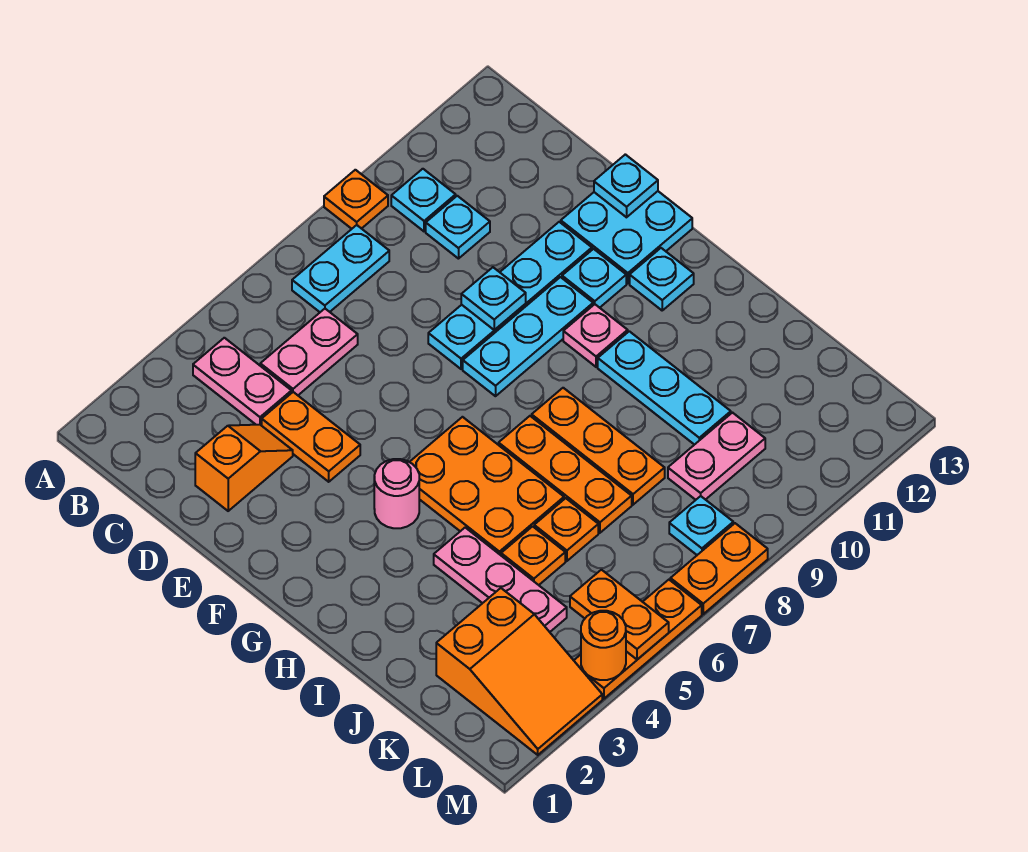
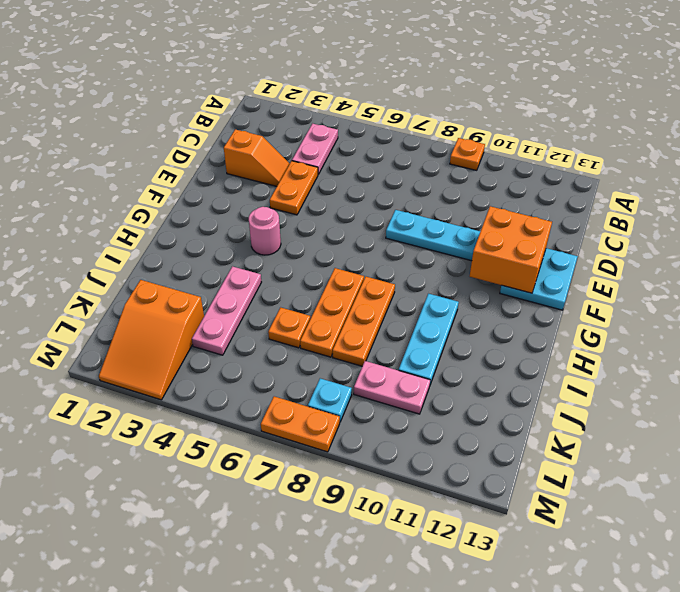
orange brick E11:F12 level 2 -> none
none -> cyan plate B7:B8 level 1
none -> cyan plate B10 level 1
none -> pink plate C5:C6 level 1
none -> cyan plate C10 level 1

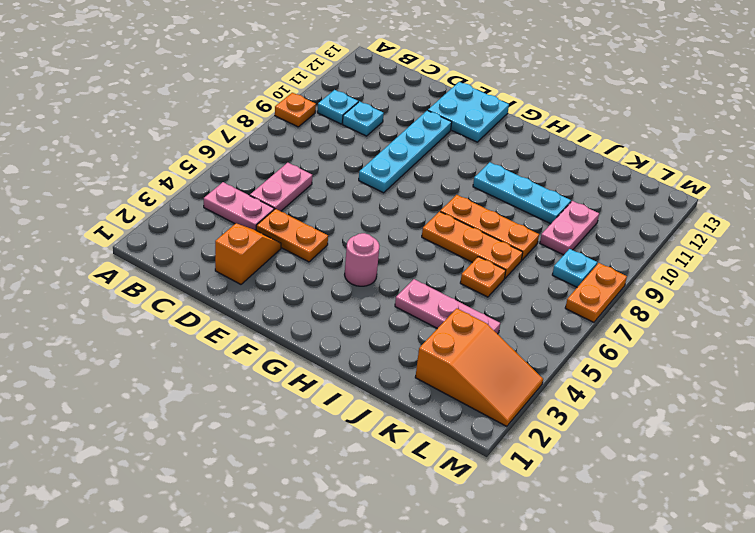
none -> cyan plate B7:B8 level 1
none -> cyan plate F8:F10 level 1
none -> cyan plate F11 level 1
none -> orange plate G5:I6 level 1

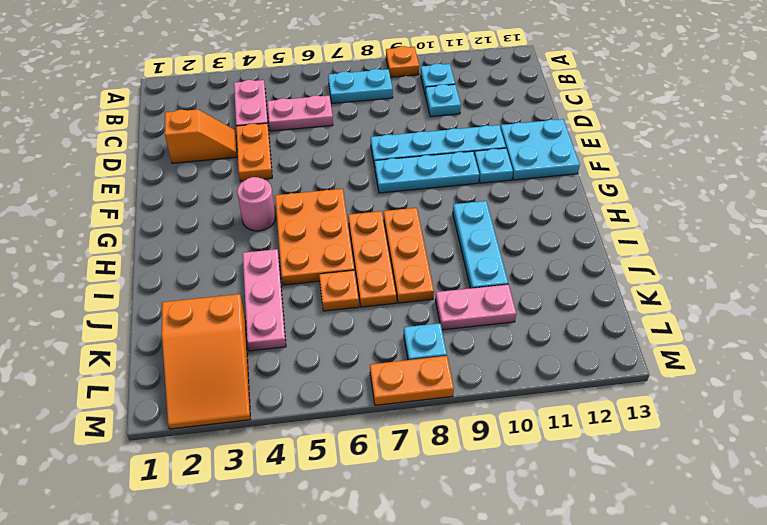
none -> pink plate G10 level 1
none -> cyan plate G12 level 1
none -> orange plate J5 level 1
none -> orange plate M4:M6 level 1

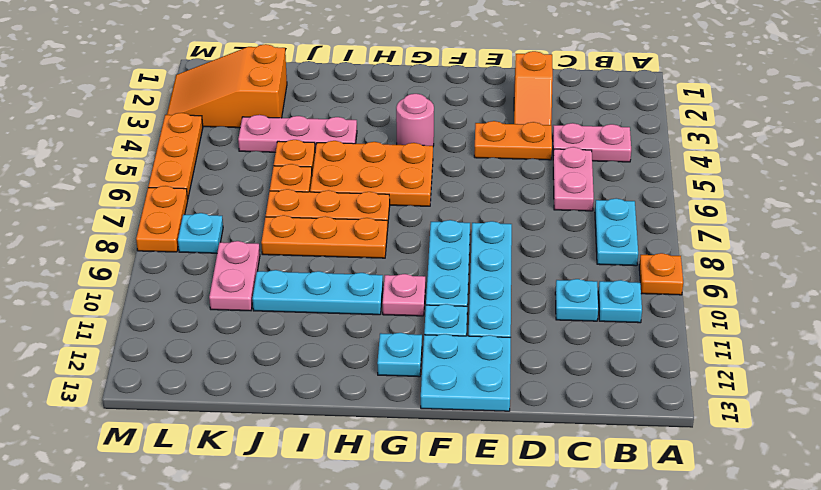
none -> cyan plate E9 level 2
none -> cyan plate E13 level 2
none -> orange plate L5:M5 level 2
none -> orange round brick M4 level 2

